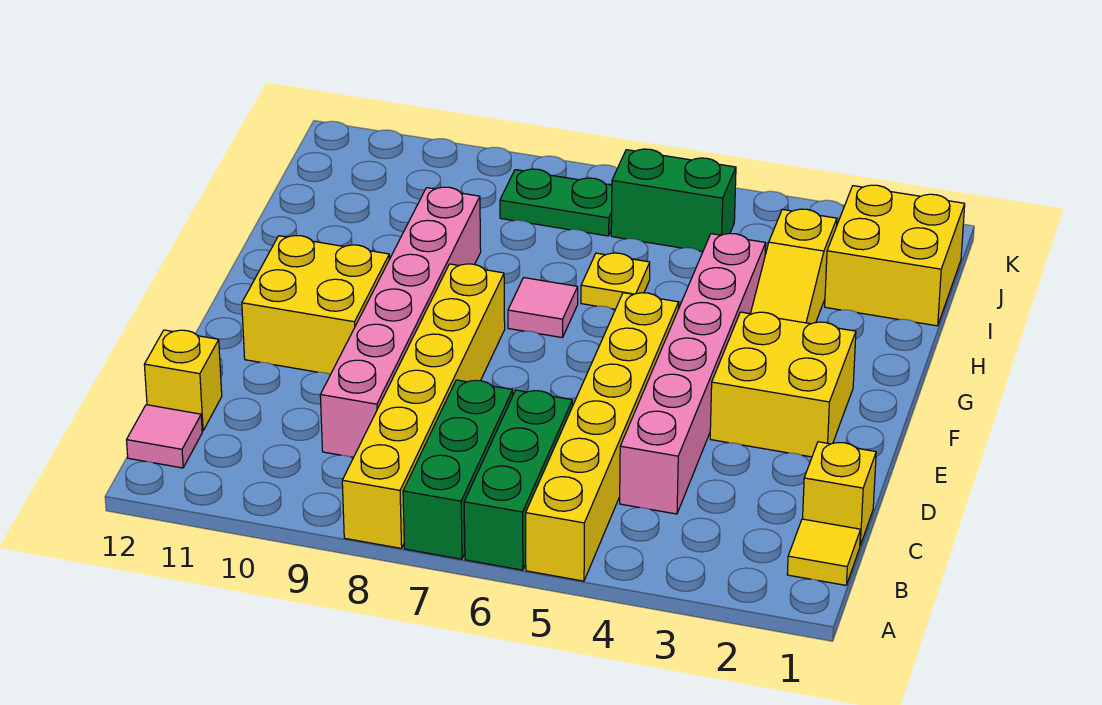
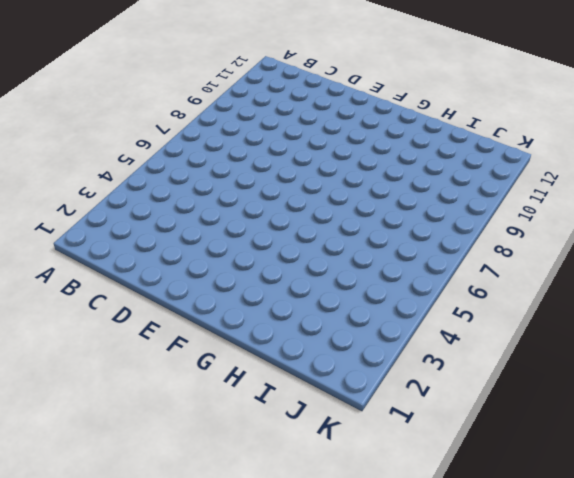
none -> yellow brick A5:F5 level 1
none -> green brick A6:C6 level 1
none -> green brick A7:C7 level 1

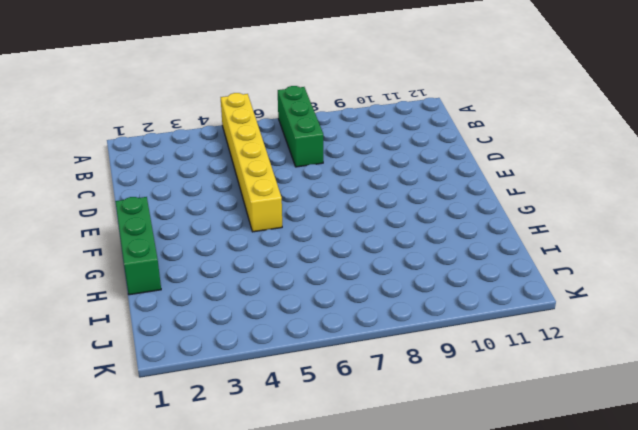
green brick F1:H1 level 1 -> green brick A6:C6 level 1
none -> yellow brick A8:F8 level 1
none -> yellow tile B1 level 1
none -> pink tile B12 level 1

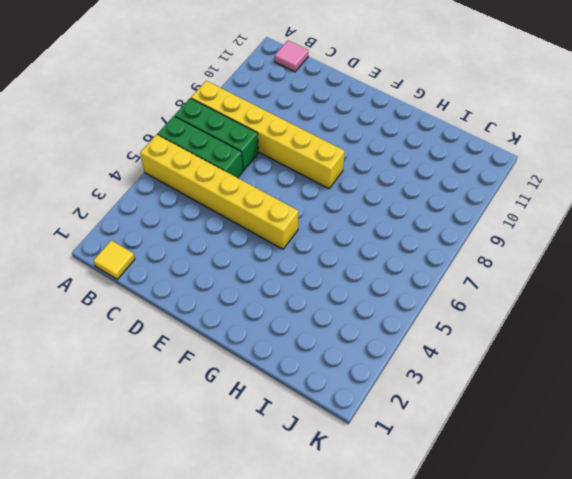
none -> yellow brick C1 level 1
none -> pink brick C4:H4 level 1
none -> pink brick C9:H9 level 1

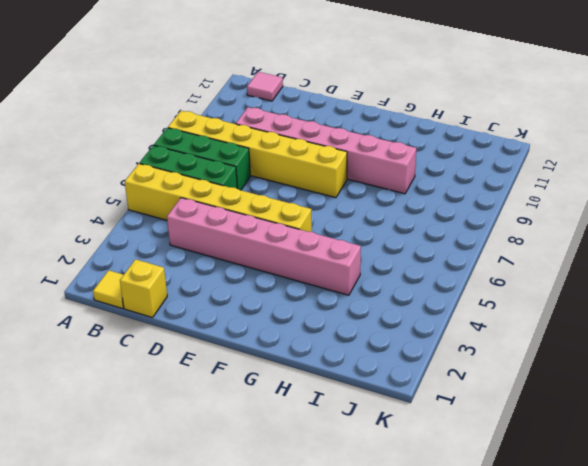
none -> yellow brick C12 level 1
none -> yellow brick E2:F3 level 1
none -> yellow brick E10:F11 level 1

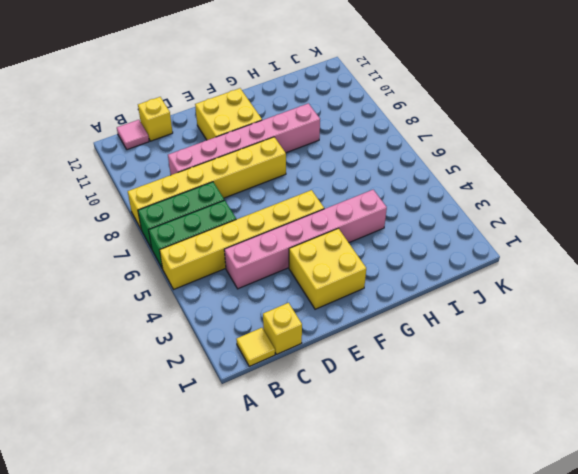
none -> yellow slope G3:I3 level 1 top I
none -> pink tile G7 level 1
none -> yellow plate H6 level 1

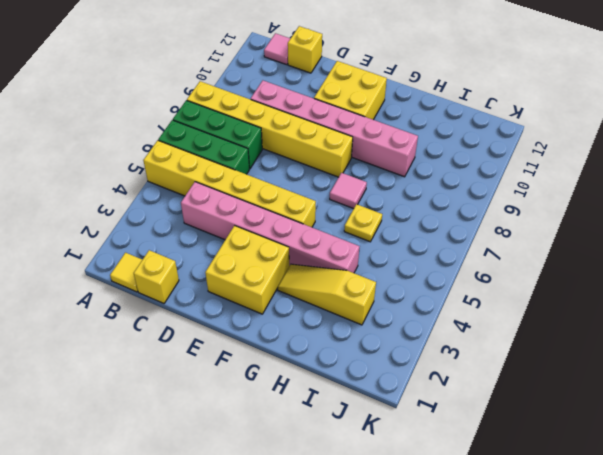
none -> yellow brick I1:J2 level 1
none -> green brick J5:J6 level 1
none -> green plate J7:J8 level 1

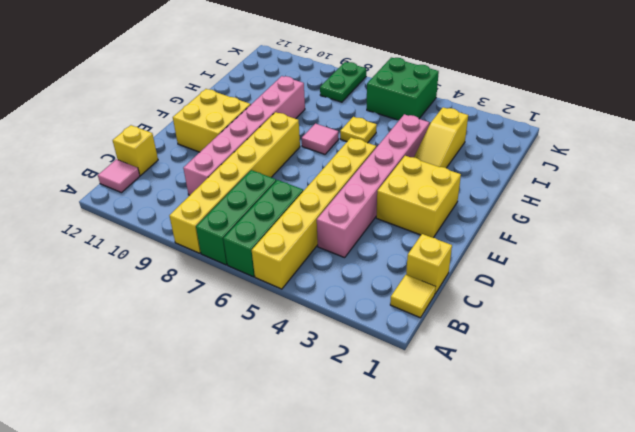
green brick J5:K6 level 1 -> green brick J5:J6 level 1
green plate J8:K8 level 1 -> green plate J7:J8 level 1
none -> yellow brick I1:J2 level 1

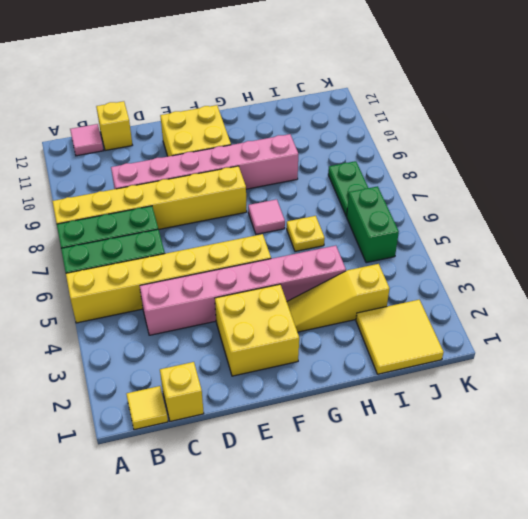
yellow tile I1:J2 level 1 -> yellow brick I1:J2 level 1

